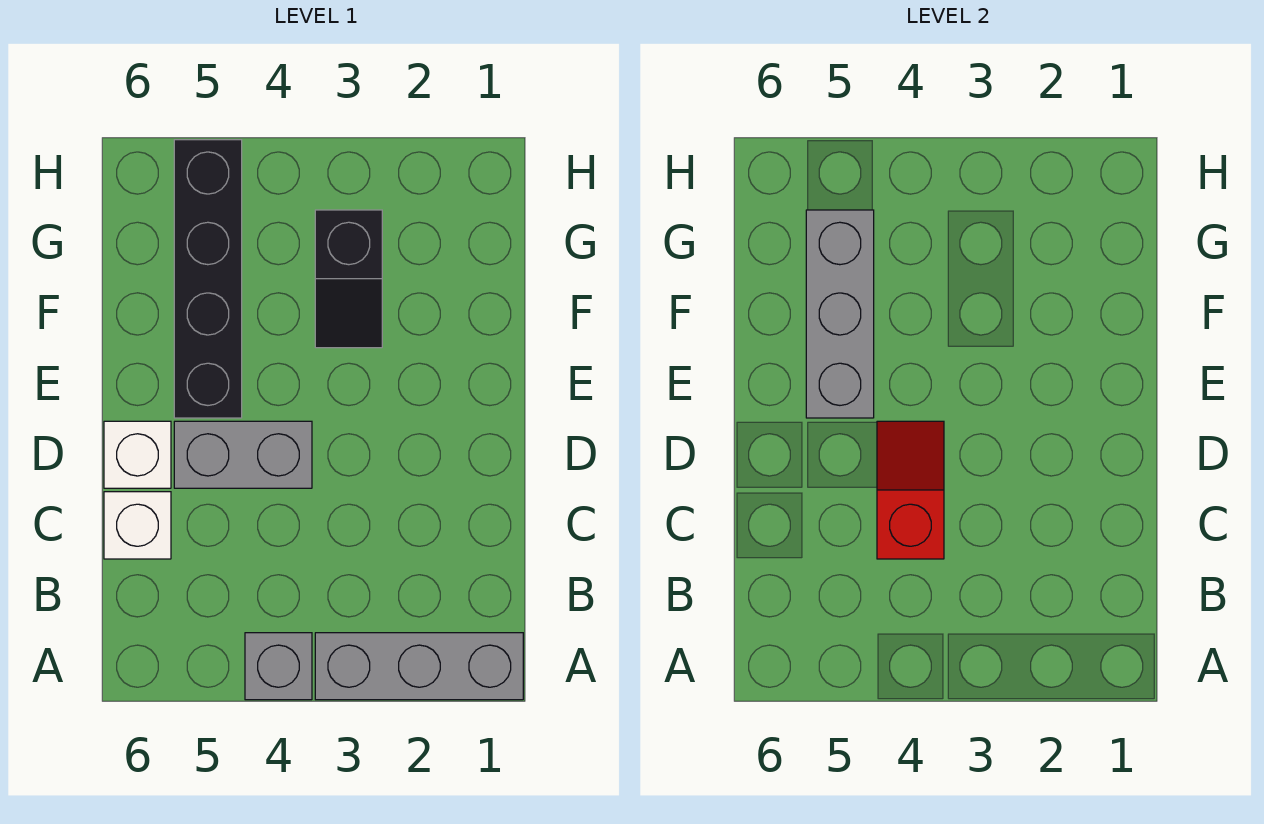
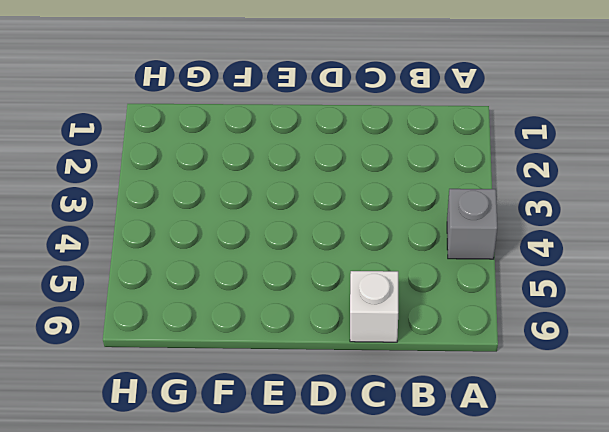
none -> grey brick A1:A3 level 1
none -> grey brick D4:D5 level 1

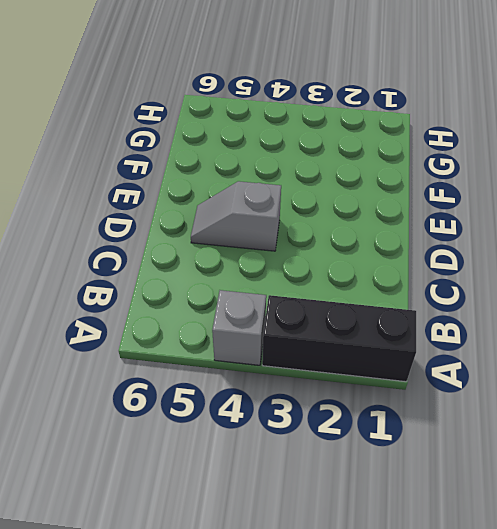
black brick A1:A3 level 1 -> grey brick A1:A3 level 1
grey slope D4:D5 level 1 top 4 -> grey brick D4:D5 level 1
none -> white brick C6 level 1
none -> white brick D6 level 1

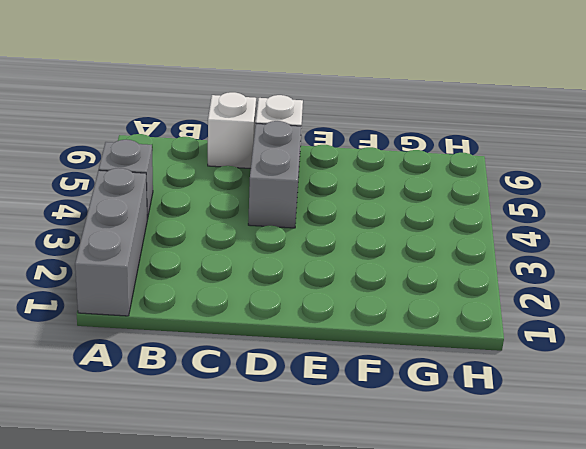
none -> black brick E5:H5 level 1
none -> black slope F3:G3 level 1 top G

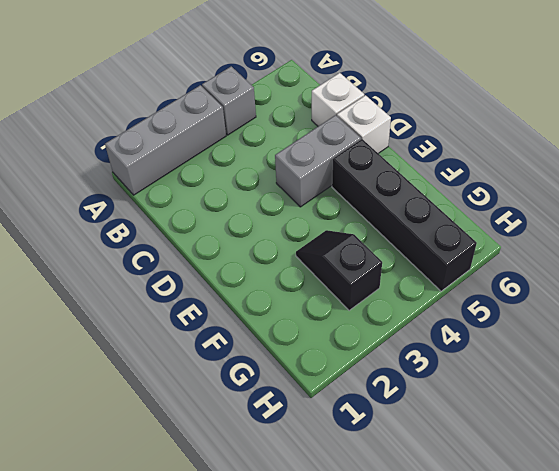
none -> red slope C4:D4 level 2 top C
none -> grey brick E5:G5 level 2

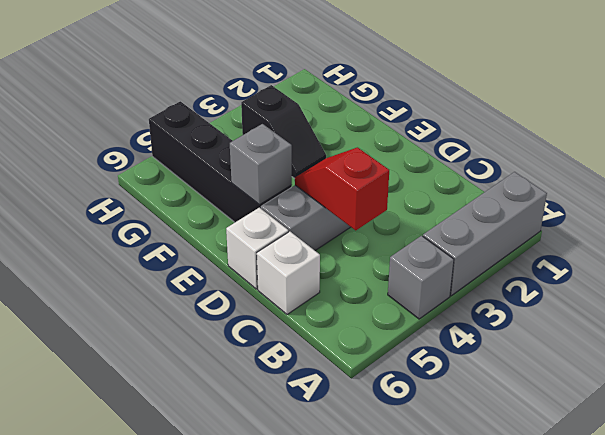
grey brick E5 level 2 -> grey brick E5:G5 level 2

